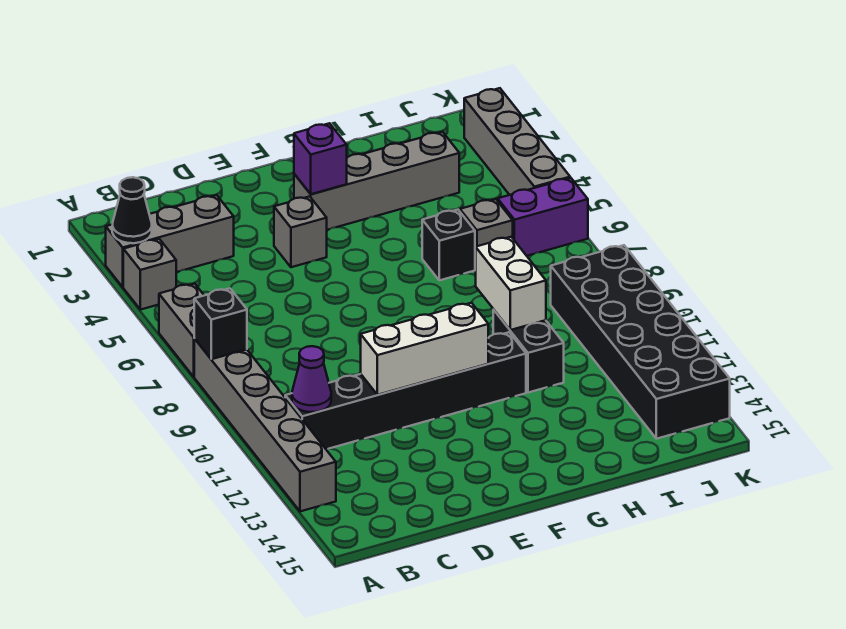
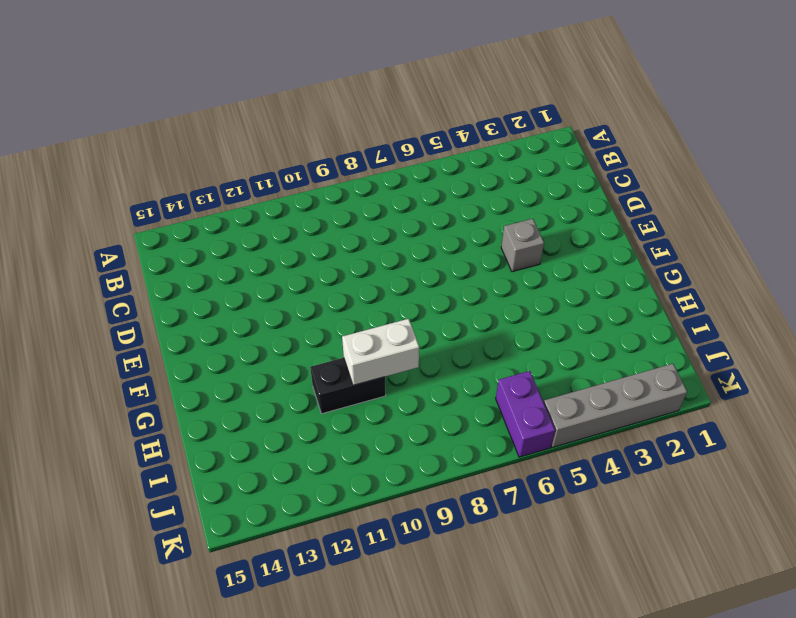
none -> grey brick A3:C3 level 1
none -> grey brick A4 level 1
none -> grey brick A6:A7 level 1

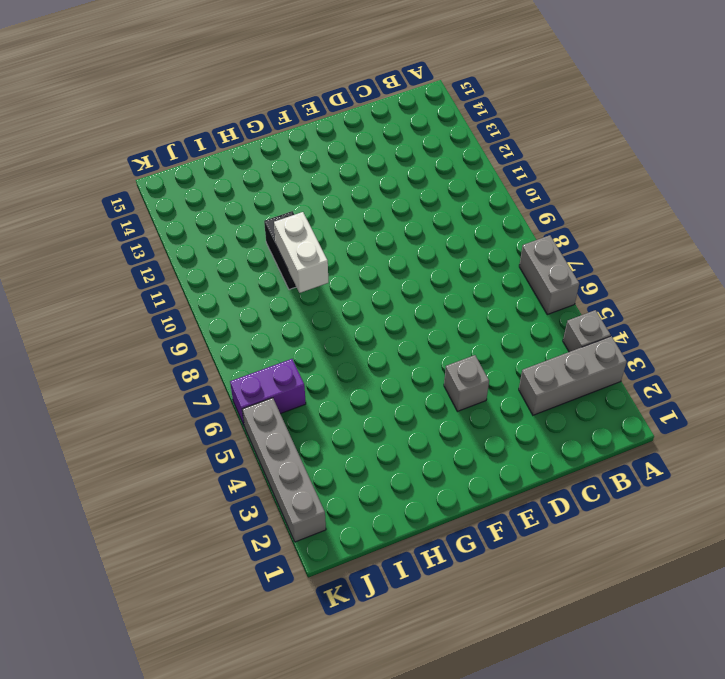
none -> grey brick A8:A13 level 1
none -> black brick B11:G11 level 1
none -> grey brick F3:I3 level 1

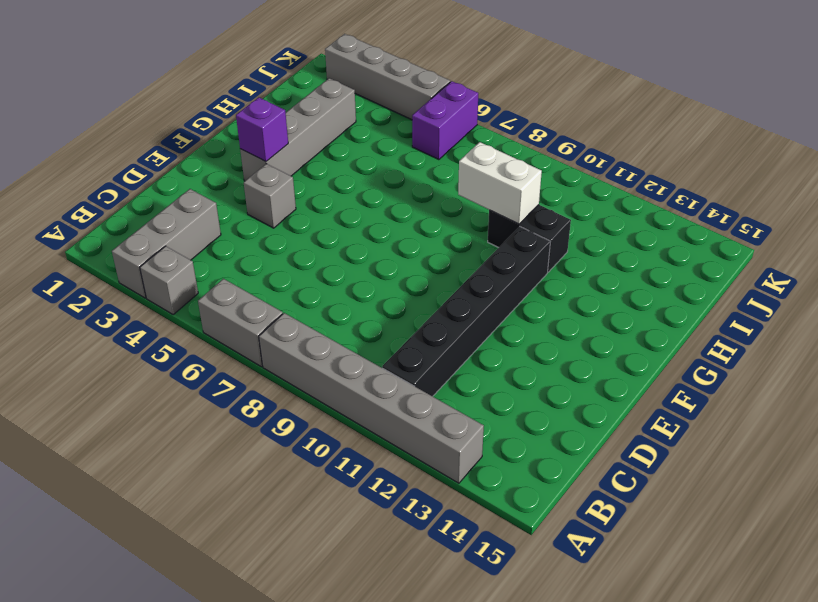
none -> black brick H6 level 1
none -> grey brick I6 level 1
none -> black brick J9:K14 level 1

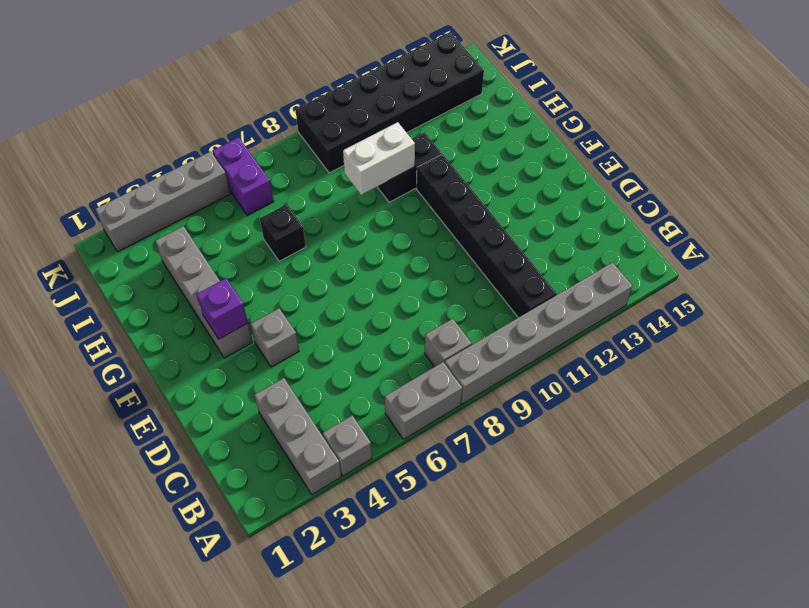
grey brick B8 level 1 -> grey brick I6 level 1
none -> black cone A3 level 2
none -> black brick A8 level 2
none -> purple cone B11 level 2

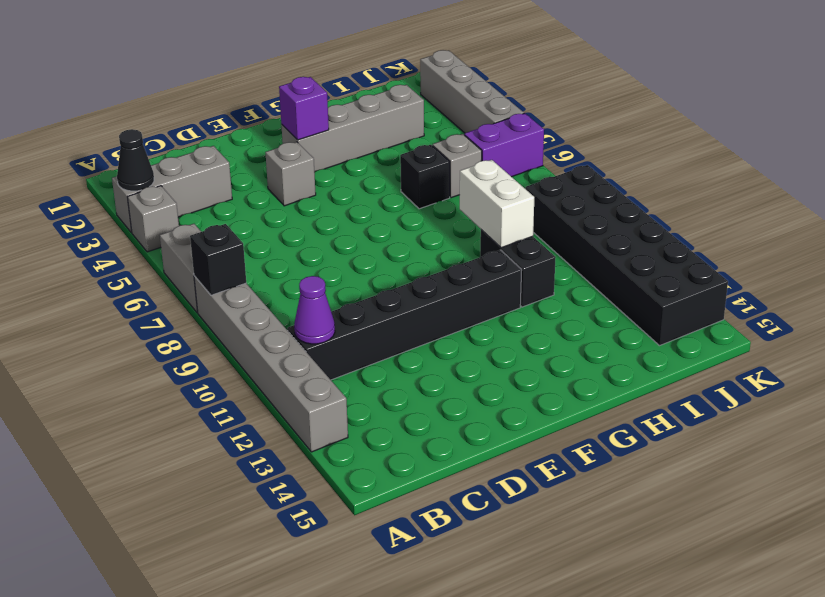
none -> white brick D11:F11 level 2

